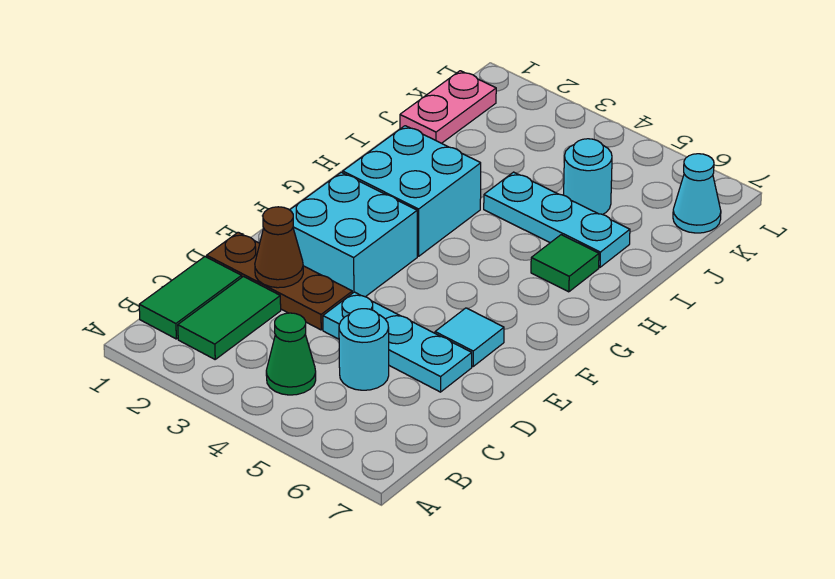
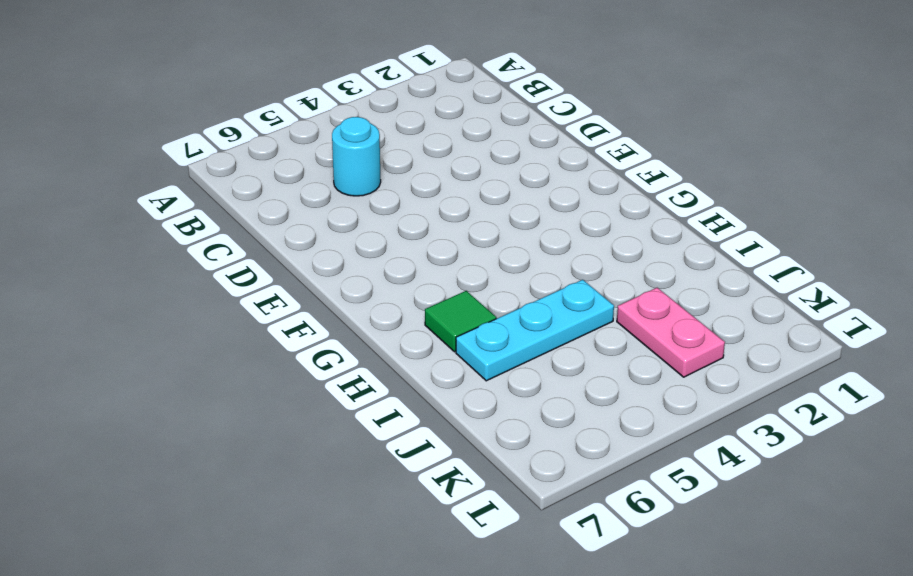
pink plate J3:K3 level 1 -> pink plate J1:K1 level 1
none -> green tile B1:C1 level 1
none -> green tile B2:C2 level 1
none -> green cone B4 level 1

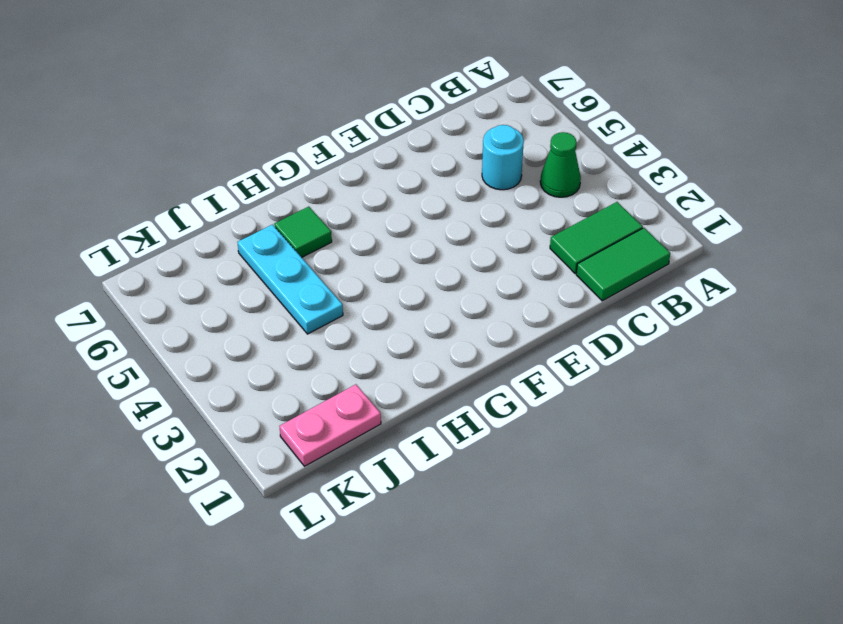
none -> brown plate D1:D3 level 1
none -> cyan plate D4:D6 level 1
none -> cyan brick E2:F3 level 1

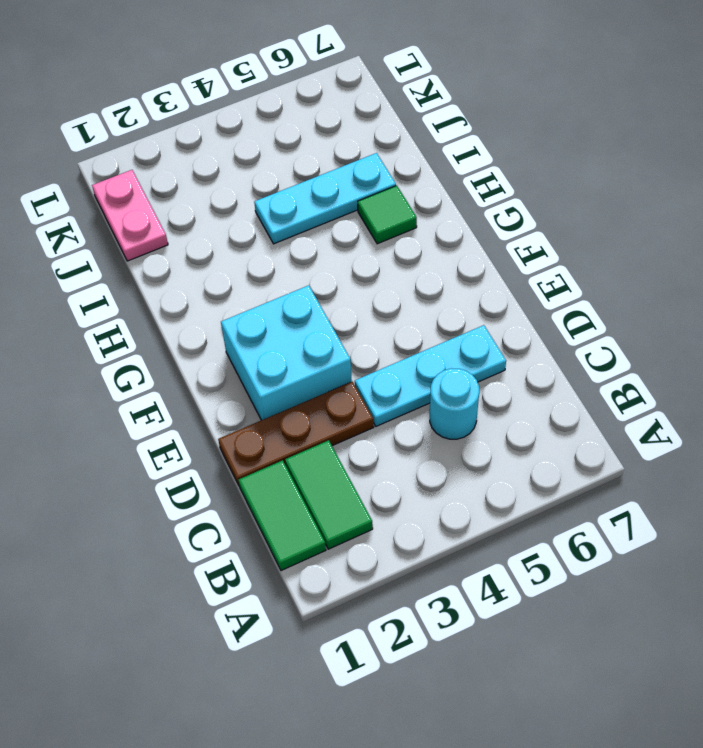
none -> green cone B4 level 1
none -> cyan tile E6 level 1
none -> cyan brick G2:H3 level 1

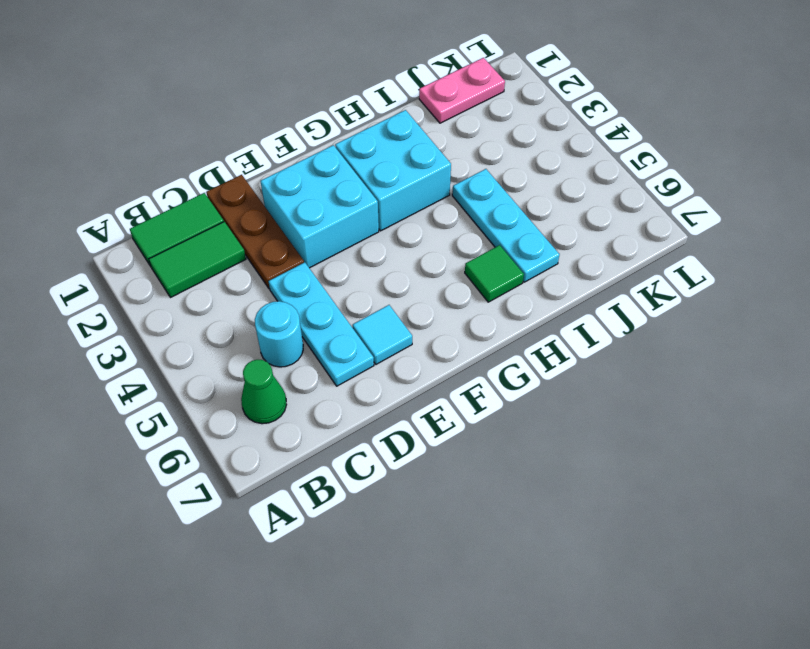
green cone B6 level 1 -> green cone B4 level 1
none -> cyan round brick J5 level 1
none -> cyan cone K7 level 1
none -> brown cone D2 level 2

